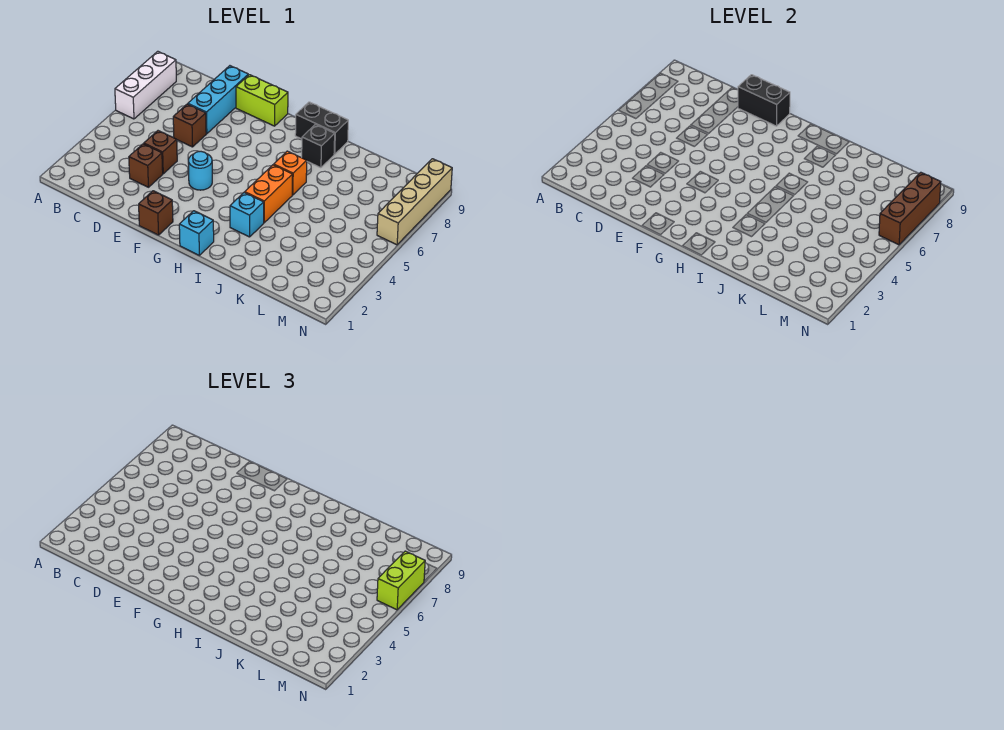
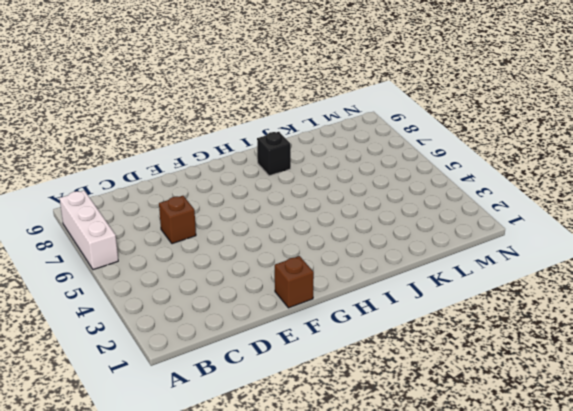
none -> brown brick D3 level 1
none -> brown brick D4 level 1
none -> cyan brick D7:D9 level 1

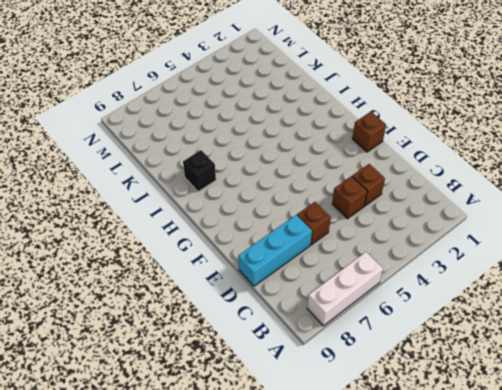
none -> lime brick E9:F9 level 1
none -> cyan round brick F4 level 1
none -> cyan brick H1 level 1

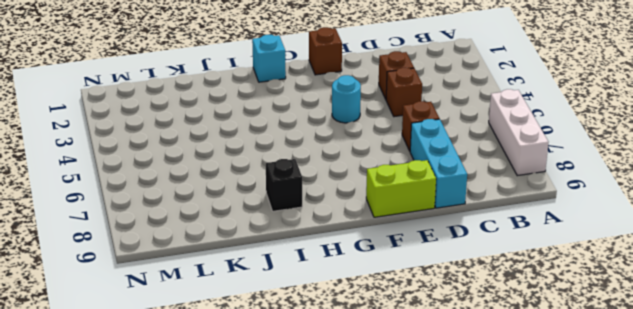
none -> black brick H9:I9 level 1
none -> cyan brick I3 level 1
none -> orange brick I4:I5 level 1

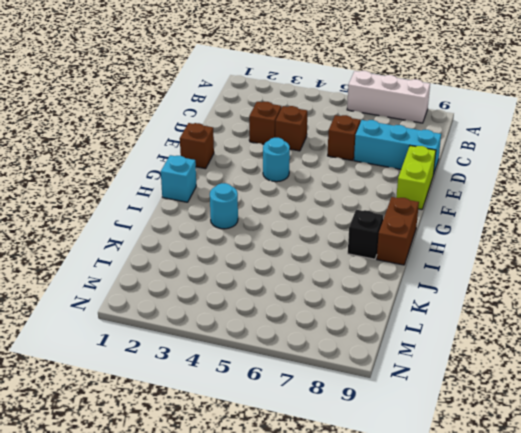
brown brick H9:I9 level 1 -> black brick H9:I9 level 1
cyan round brick I3 level 1 -> cyan brick I3 level 1
none -> orange brick I4:I5 level 1
none -> orange brick I6 level 1
none -> tan brick N6:N9 level 1

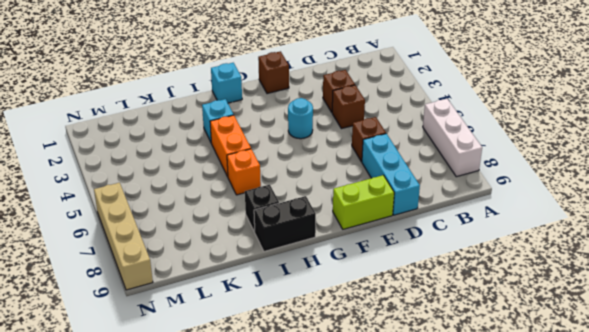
none -> black brick E9:F9 level 2
none -> brown brick N6:N8 level 2
none -> lime brick N6:N7 level 3

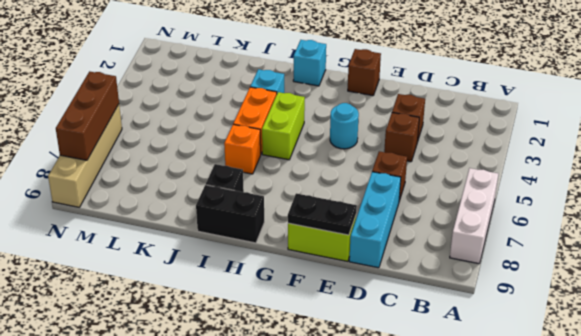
black plate E9:F9 level 2 -> black brick E9:F9 level 2
lime brick H4:H5 level 1 -> lime brick N6:N7 level 3

